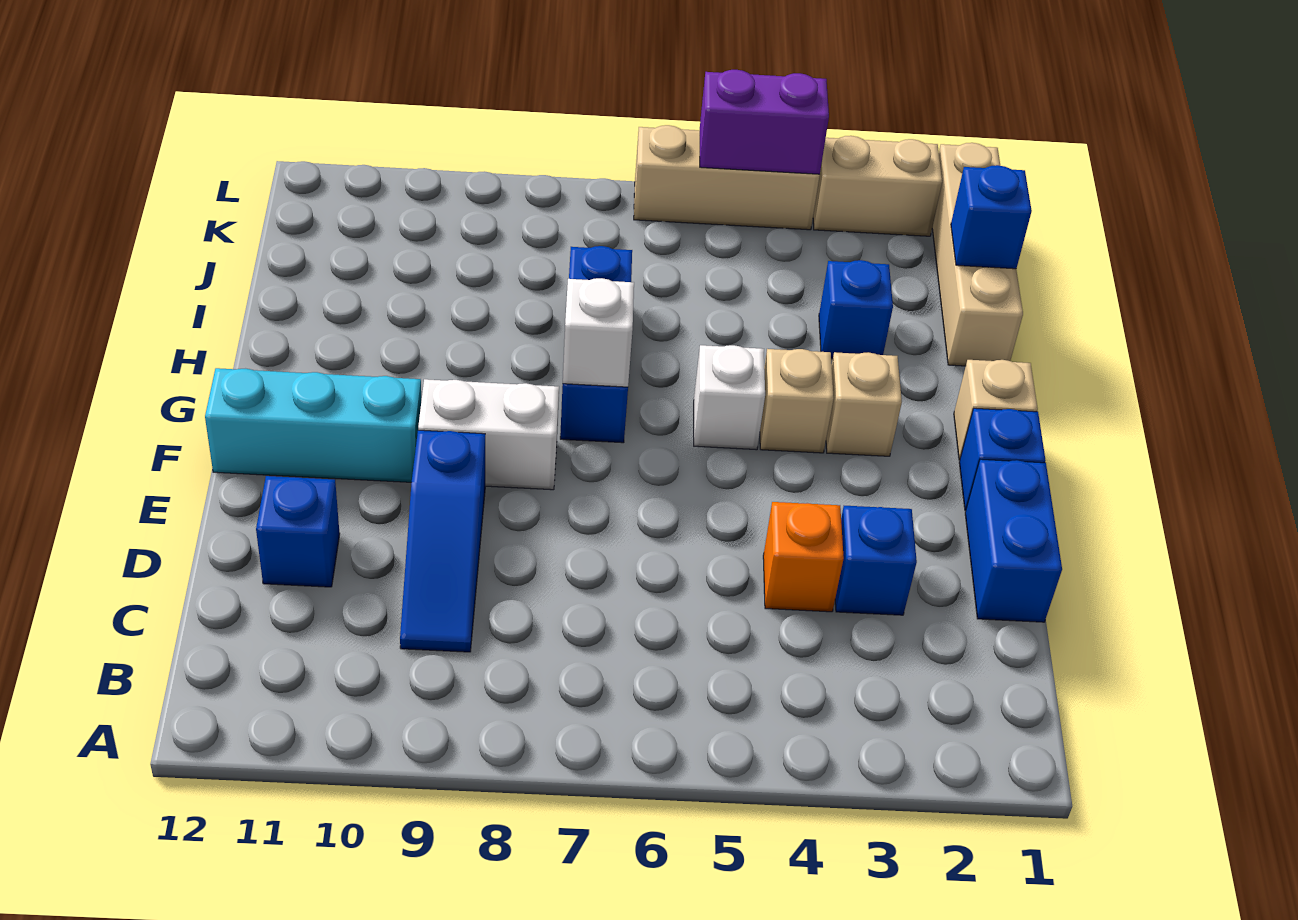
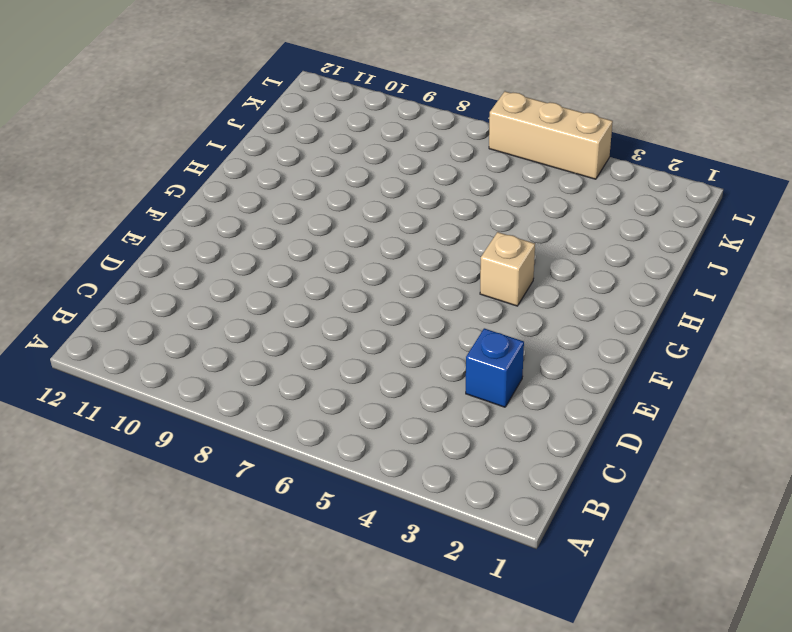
none -> blue slope C9:E9 level 1 top E
none -> blue brick D1:E1 level 1
none -> orange brick D4 level 1

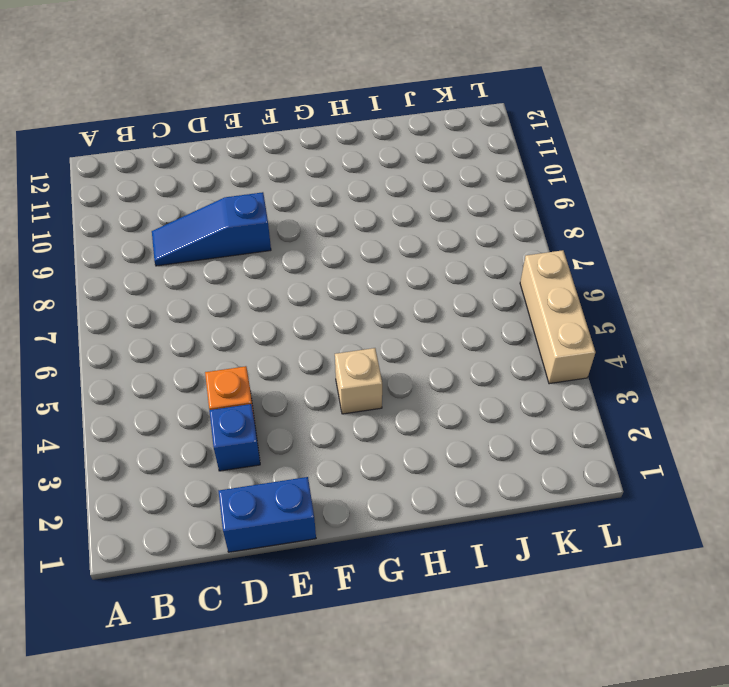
none -> blue brick D11 level 1
none -> blue brick F1 level 1
none -> white brick F8:F9 level 1

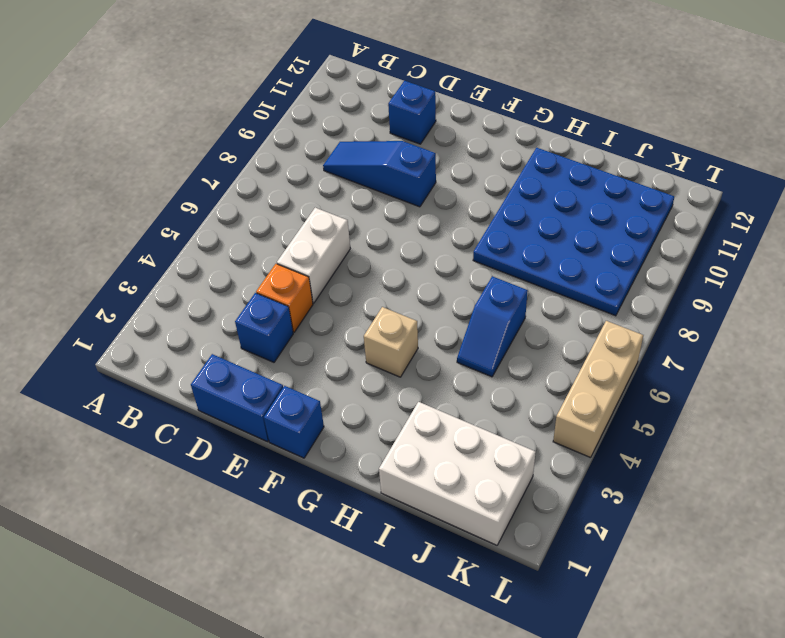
white brick D5:D6 level 1 -> white brick F8:F9 level 1
blue plate H8:K11 level 1 -> none
white brick I1:K2 level 1 -> tan brick I1:L1 level 1
blue slope I5:I6 level 1 top 6 -> none
none -> cyan brick F10:F12 level 1
none -> tan brick G1 level 1
none -> tan brick G3 level 1

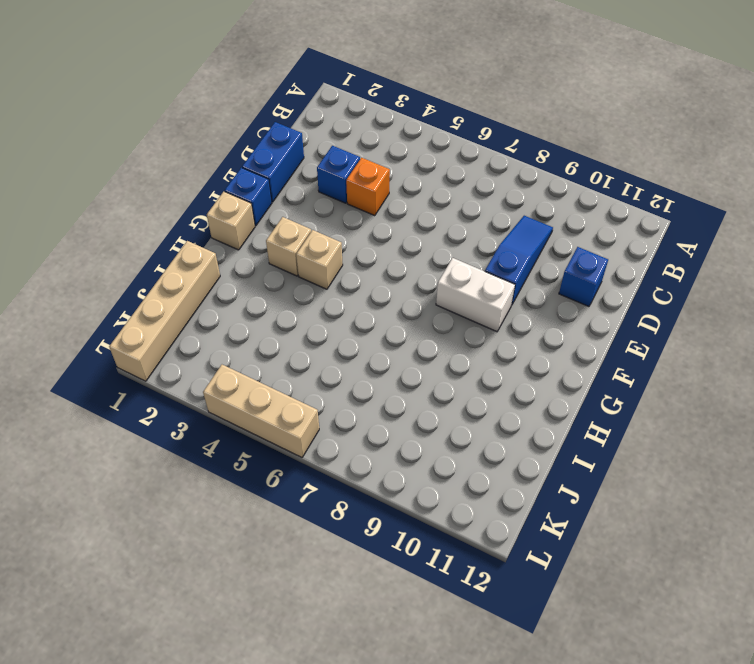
none -> cyan brick F10:F12 level 1
none -> white brick G5 level 1
none -> blue brick G7:I7 level 1

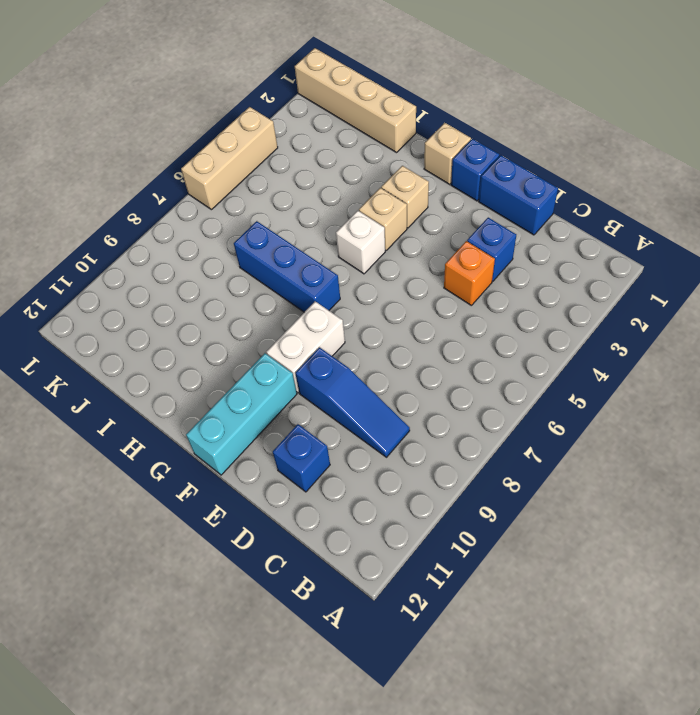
none -> blue brick I3 level 1
none -> tan brick L2:L3 level 1
none -> white brick G7 level 2

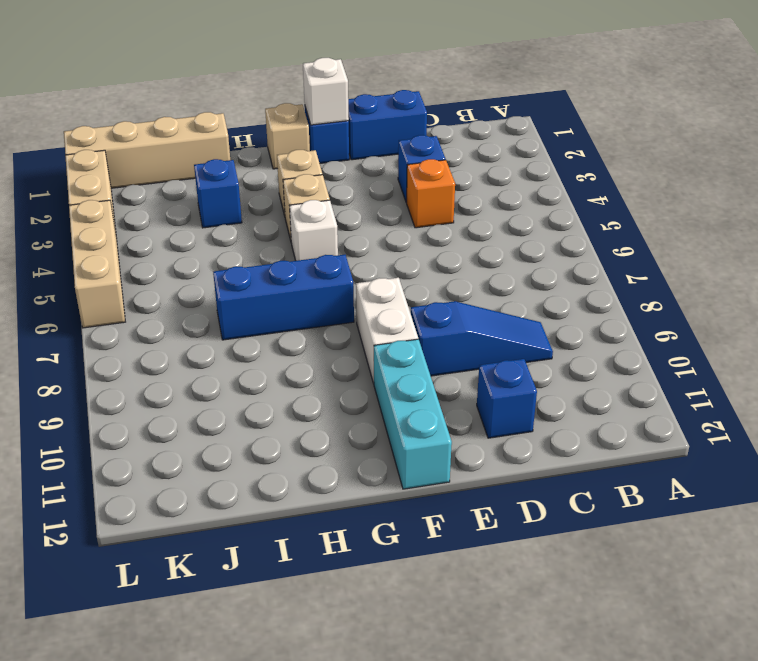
white brick F1 level 2 -> white brick G7 level 2
none -> blue brick J1 level 2
none -> purple brick L4:L5 level 2

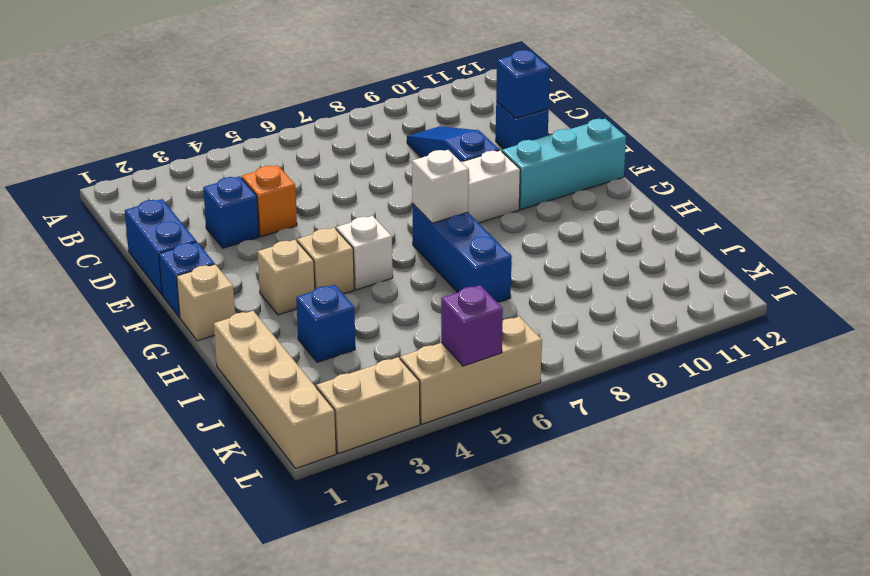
blue brick D11 level 2 -> blue brick J1 level 2
purple brick L5 level 2 -> purple brick L4:L5 level 2

